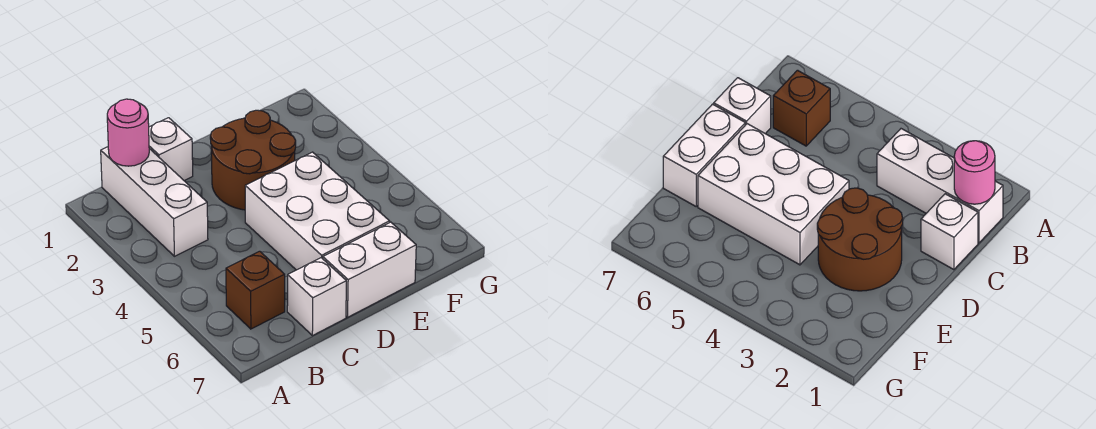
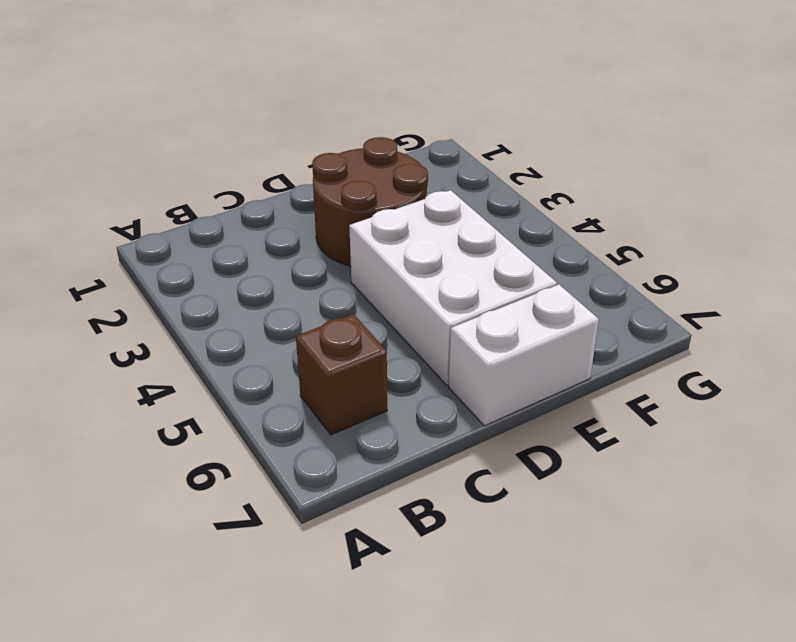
none -> white brick B1:B3 level 1
none -> white brick C1 level 1

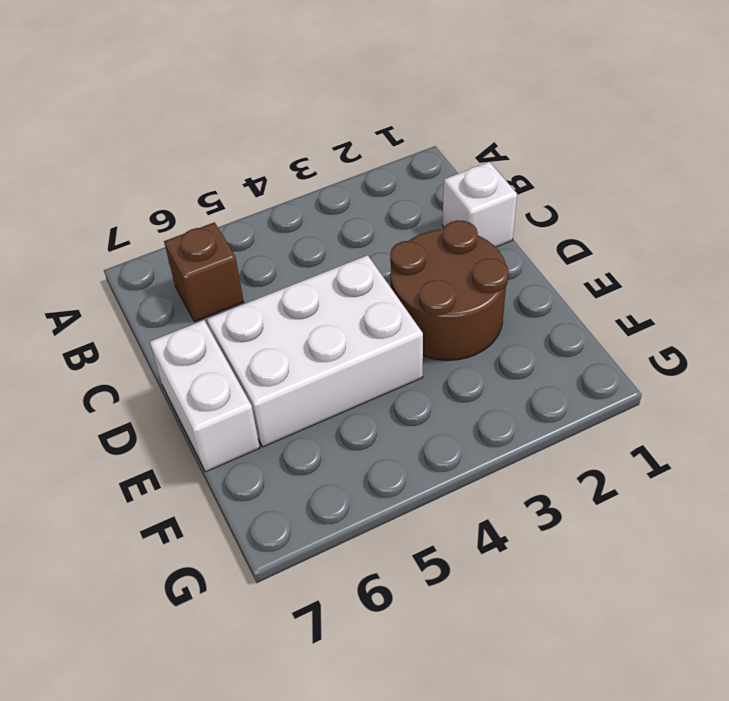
none -> white brick B1:B3 level 1
none -> white brick C7 level 1

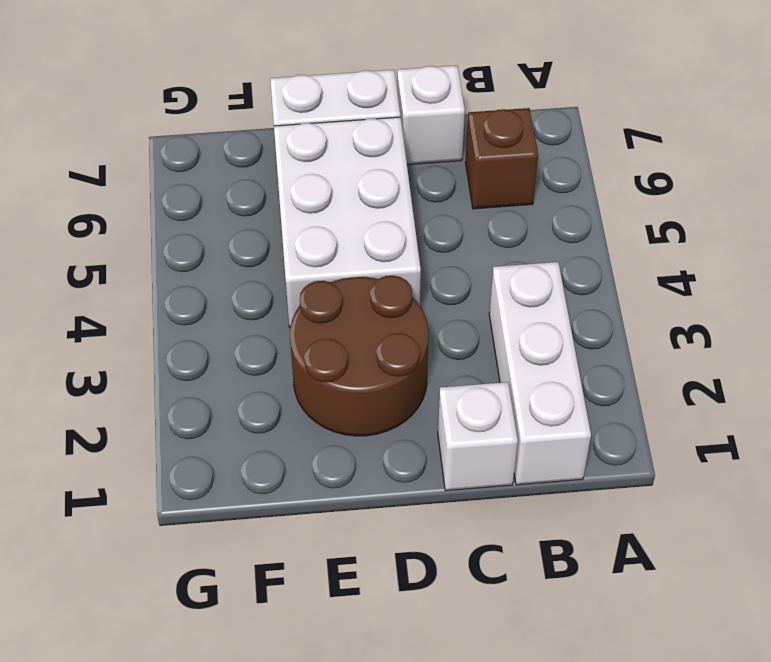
none -> pink round brick B1 level 2

